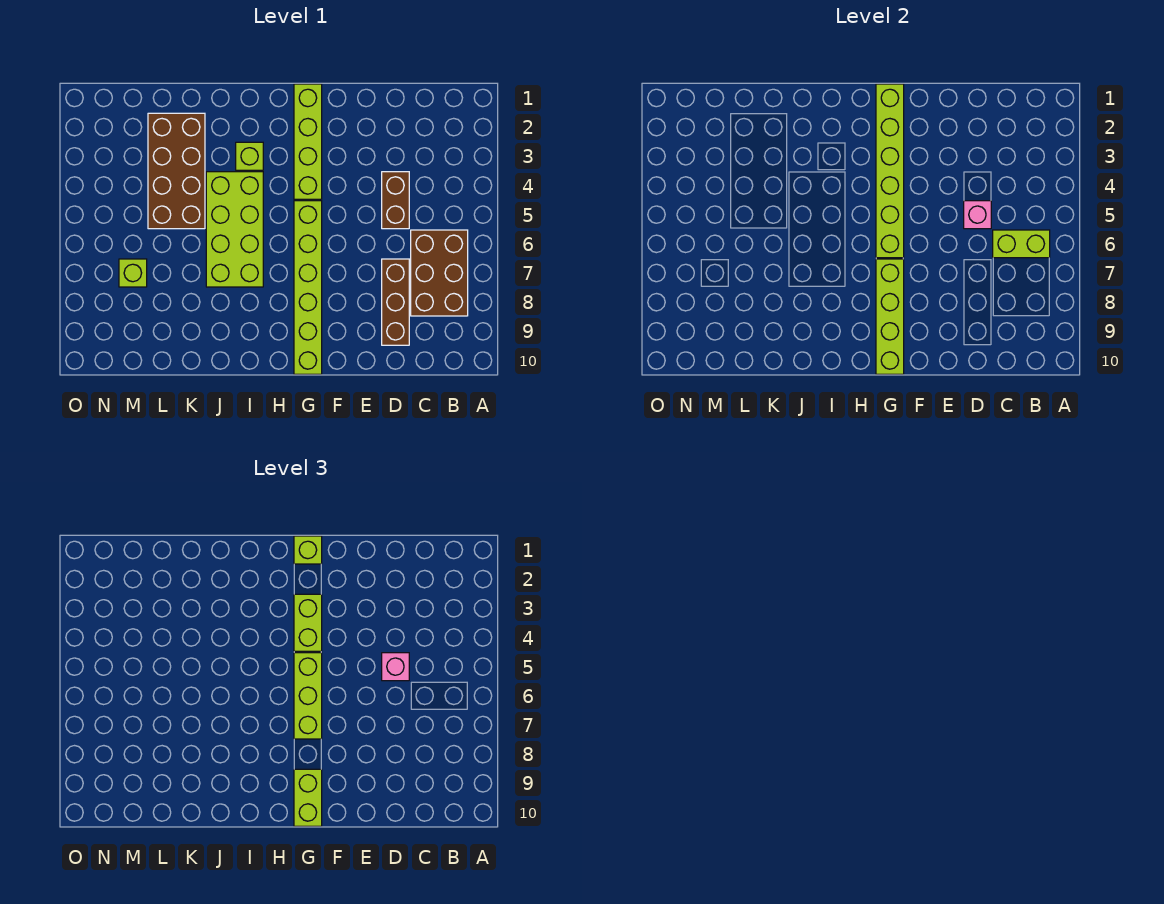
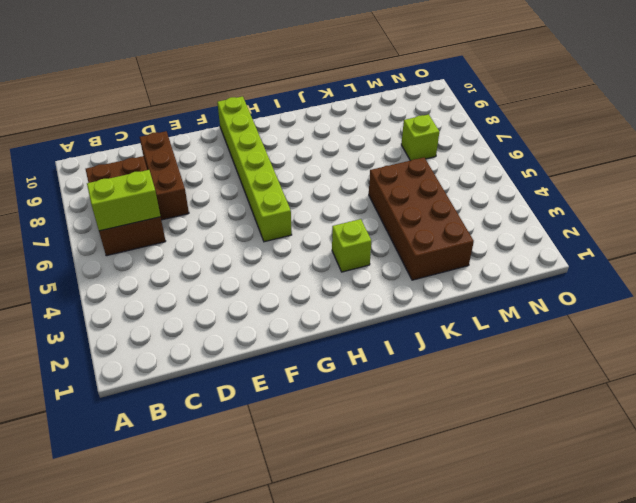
none -> brown brick D4:D5 level 1
none -> lime brick G1:G4 level 1
none -> lime brick I4:J7 level 1

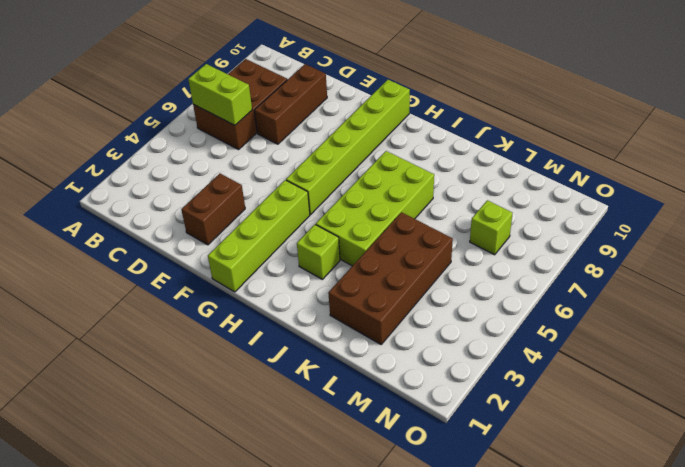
brown brick E2:E3 level 1 -> brown brick D4:D5 level 1
none -> pink brick D5 level 2
none -> lime brick G1:G6 level 2
none -> lime brick G7:G10 level 2

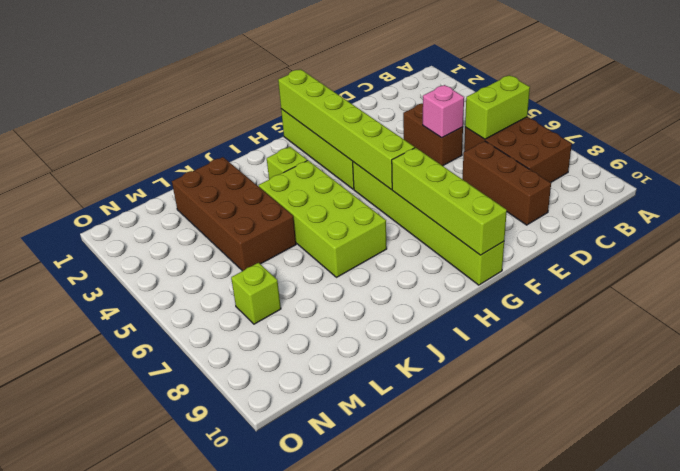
none -> pink brick D5 level 3
none -> lime brick G1 level 3
none -> lime brick G3:G4 level 3

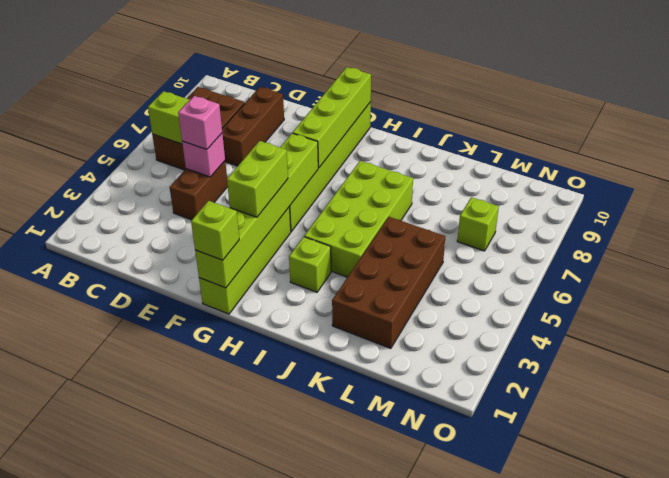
none -> lime brick G5:G7 level 3
none -> lime brick G9:G10 level 3

